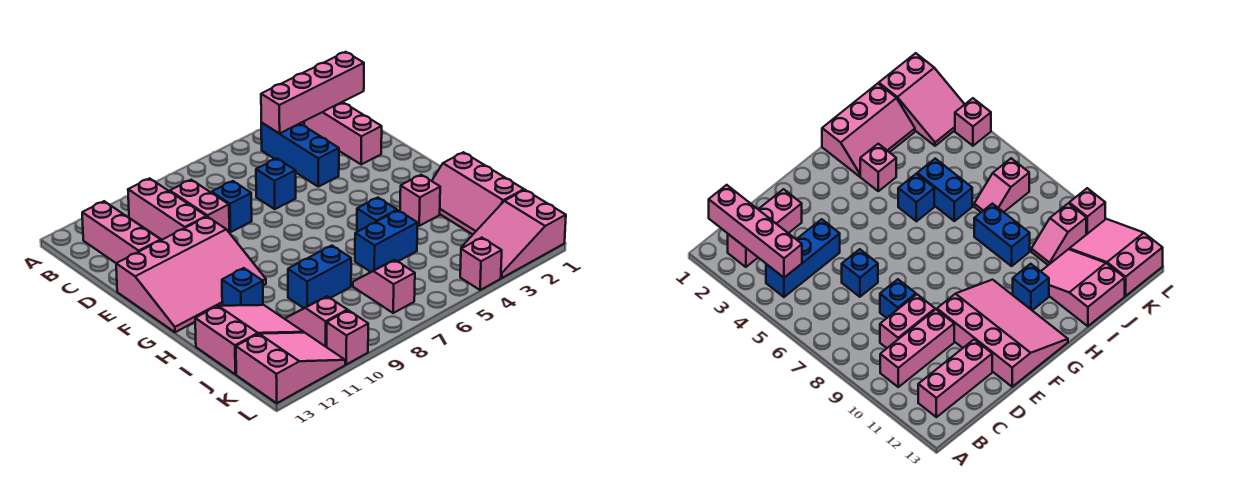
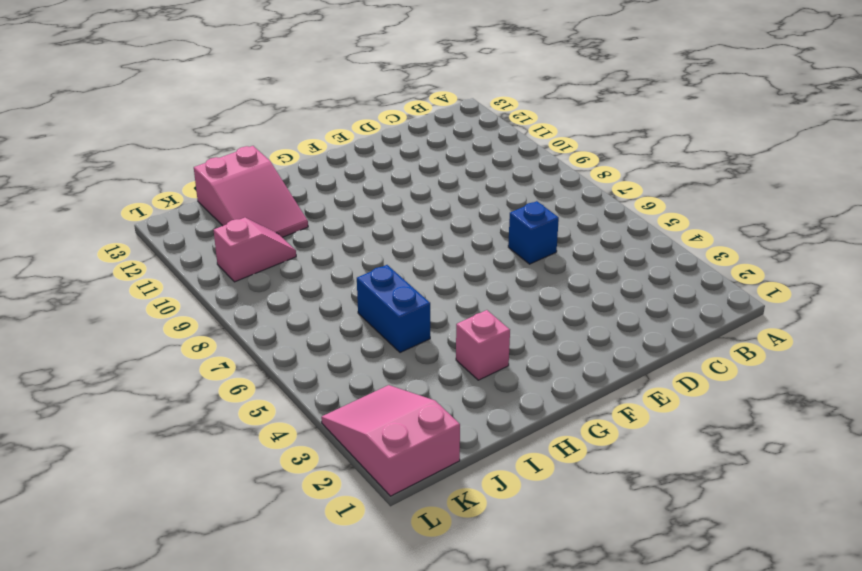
none -> pink brick B2:D2 level 1
none -> blue brick B4:D4 level 1
none -> pink brick B10:D10 level 1

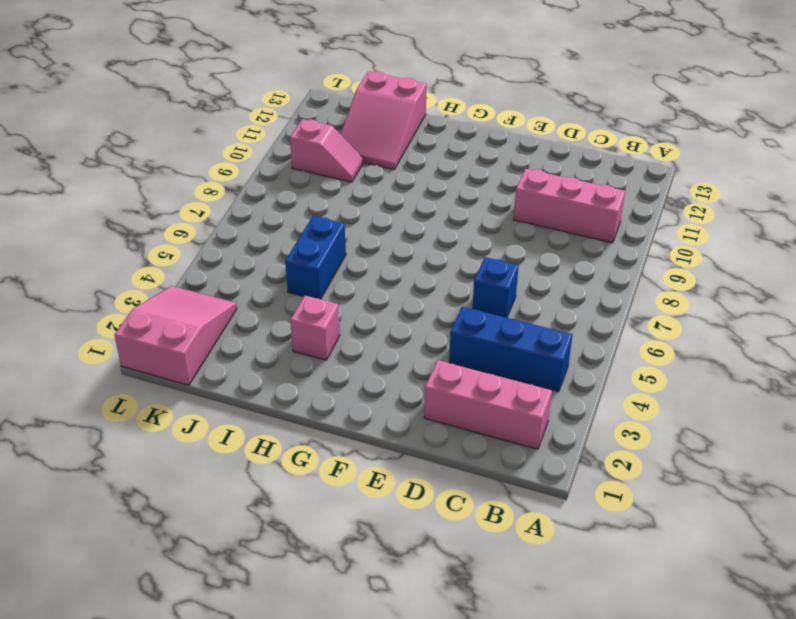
none -> pink brick B12:D12 level 1
none -> pink brick C9:D9 level 1
none -> blue brick D8 level 1

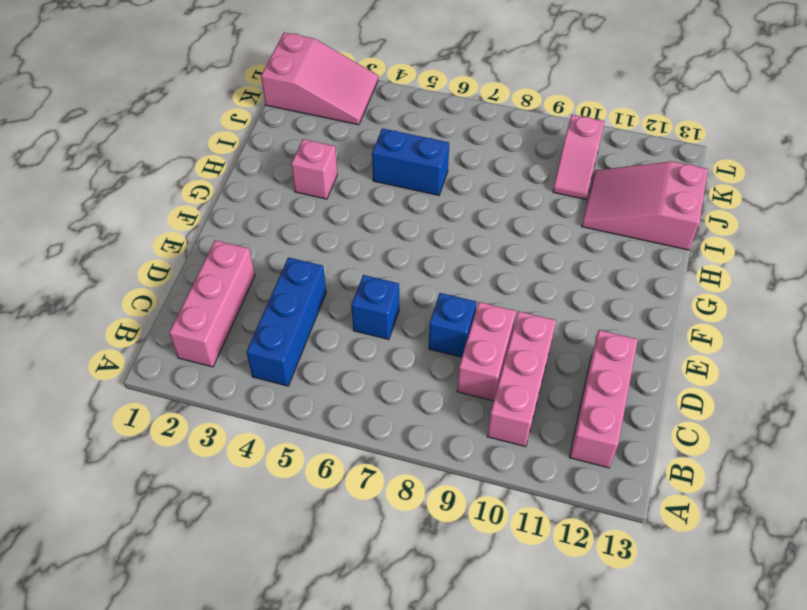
none -> pink slope E10:G13 level 1 top E
none -> pink slope H1:J2 level 1 top 1
none -> blue brick H5 level 1

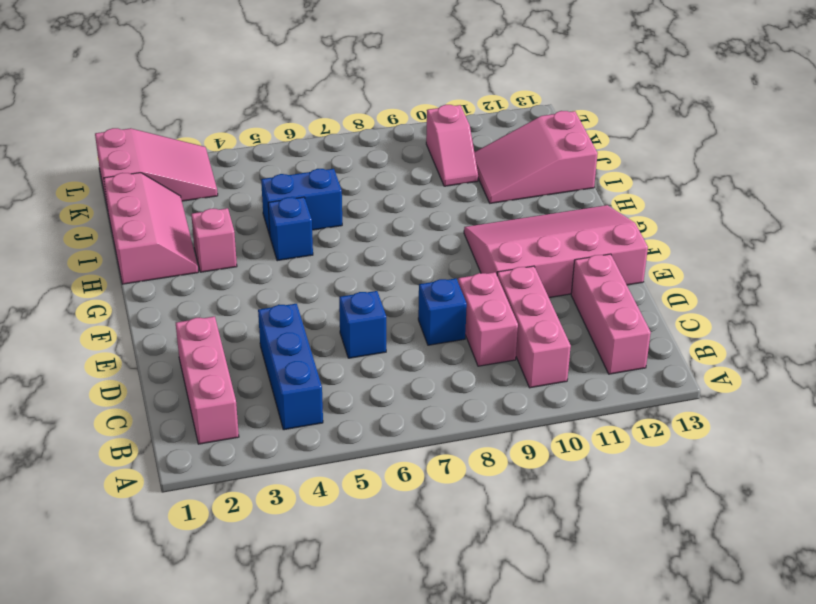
none -> blue brick H11 level 1
none -> blue brick I8:I9 level 1
none -> pink slope J7:K7 level 1 top K

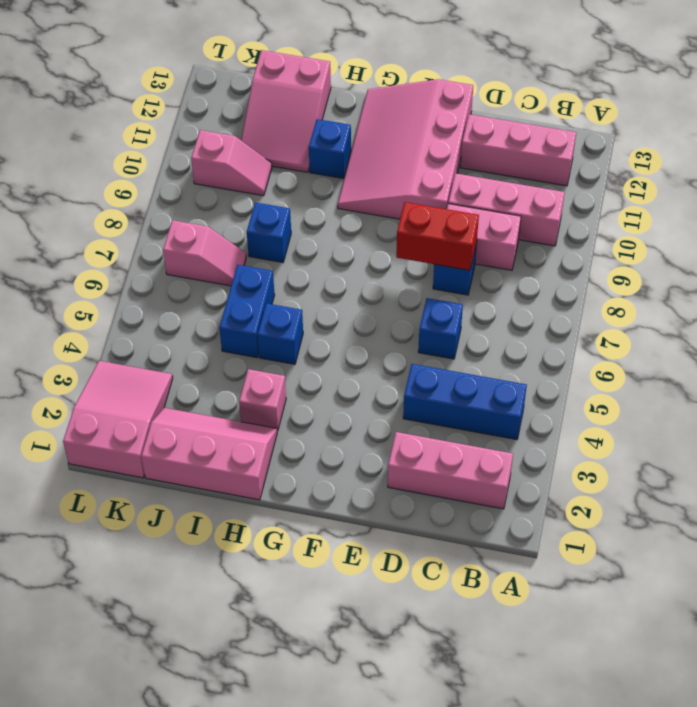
red brick D8:E8 level 2 -> none
blue brick I8 level 1 -> blue brick I8:I9 level 1
none -> pink slope K11:L13 level 1 top 13
none -> pink brick L4 level 1
none -> pink brick L10 level 1

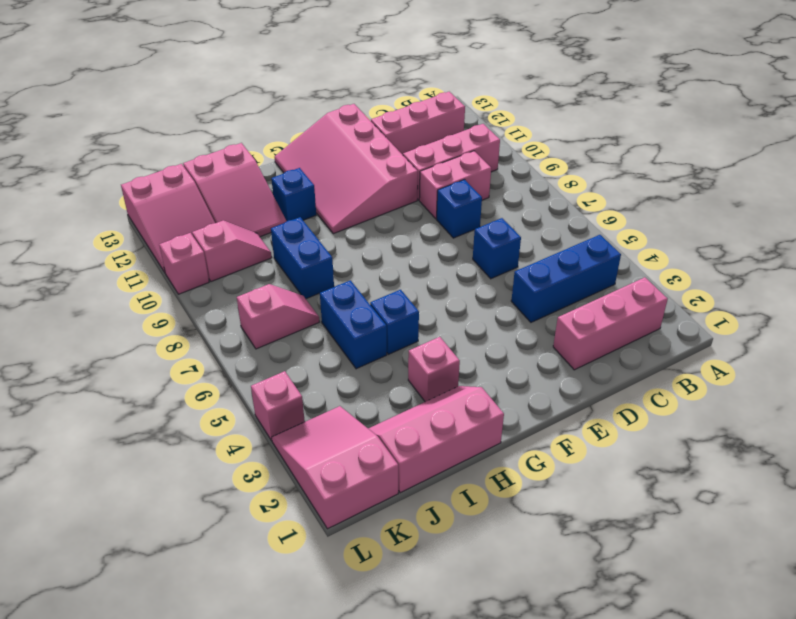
none -> pink brick B1:B4 level 2

